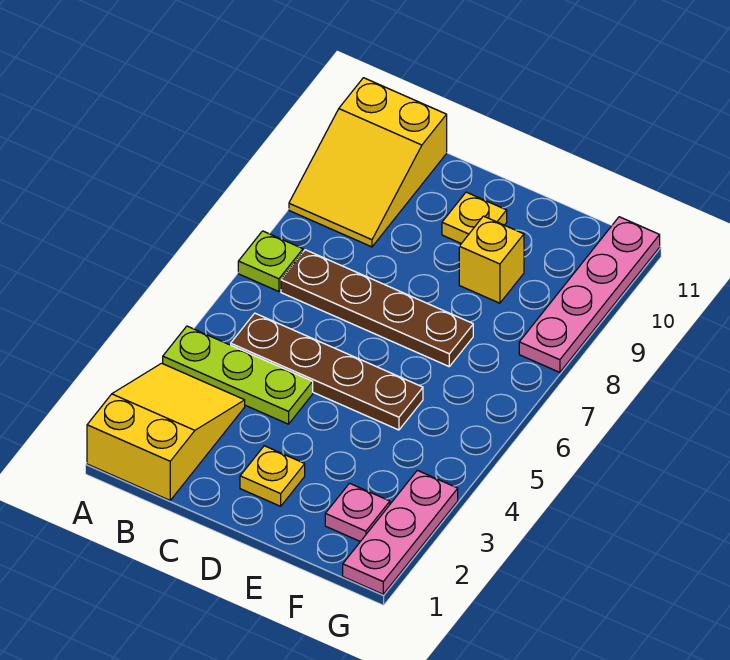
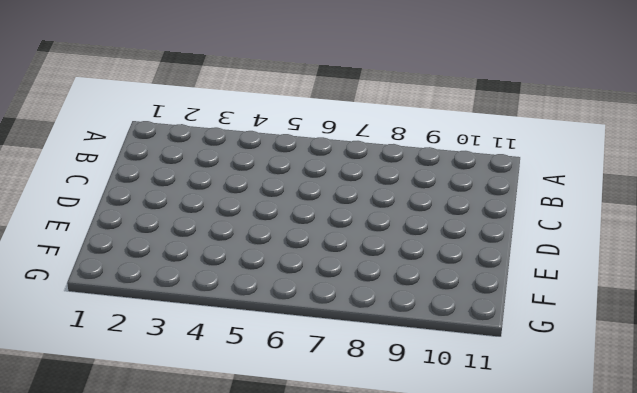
none -> yellow slope A1:B3 level 1 top 1
none -> lime plate A4:C4 level 1
none -> lime plate A7 level 1

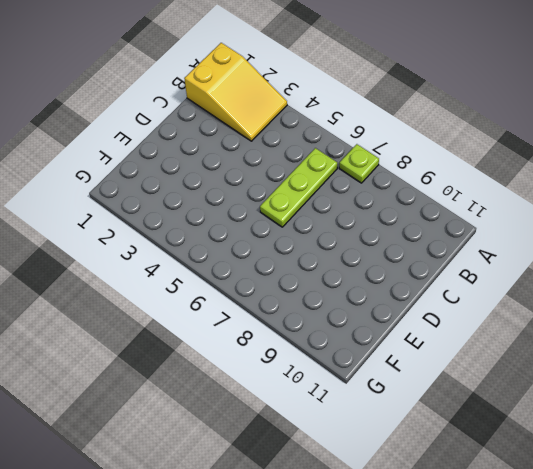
lime plate B6:D6 level 1 -> lime plate A4:C4 level 1
none -> yellow slope A9:B11 level 1 top 11
none -> brown plate B5:E5 level 1
none -> brown plate B7:E7 level 1

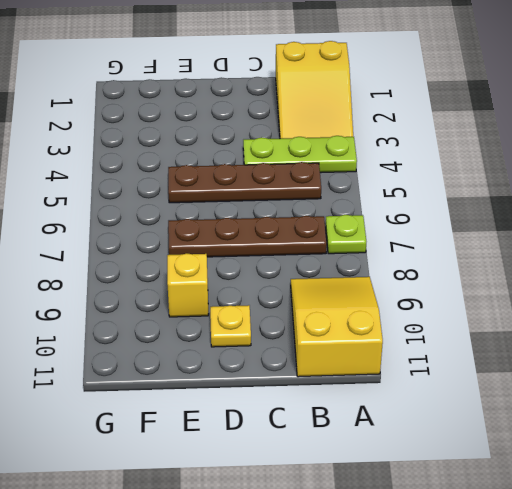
none -> yellow plate D2 level 1
none -> pink plate F2 level 1
none -> pink plate G1:G3 level 1

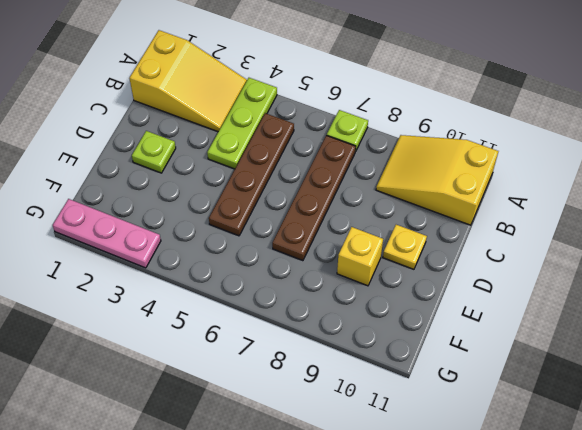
lime plate D2 level 1 -> yellow plate D2 level 1
none -> pink plate F2 level 1
none -> pink plate G8:G11 level 1

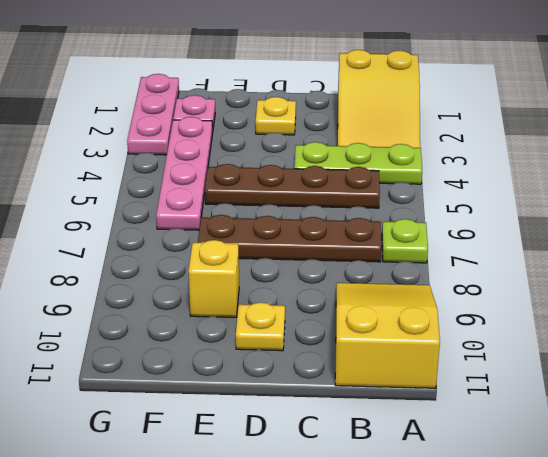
pink plate F3:F6 level 1 -> pink plate G8:G11 level 1

